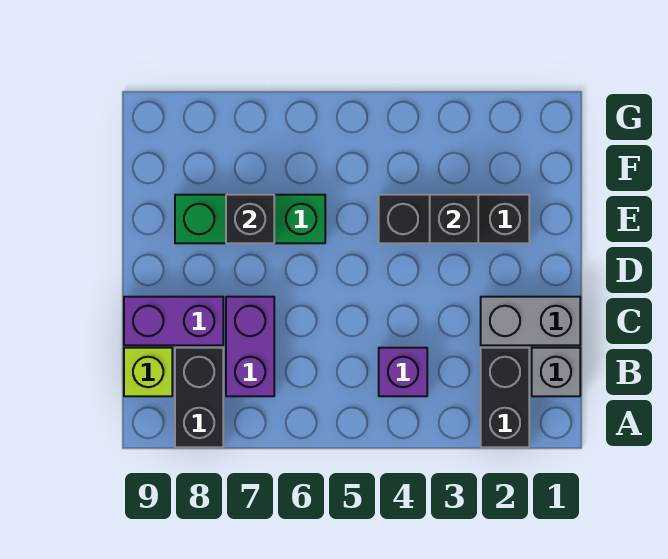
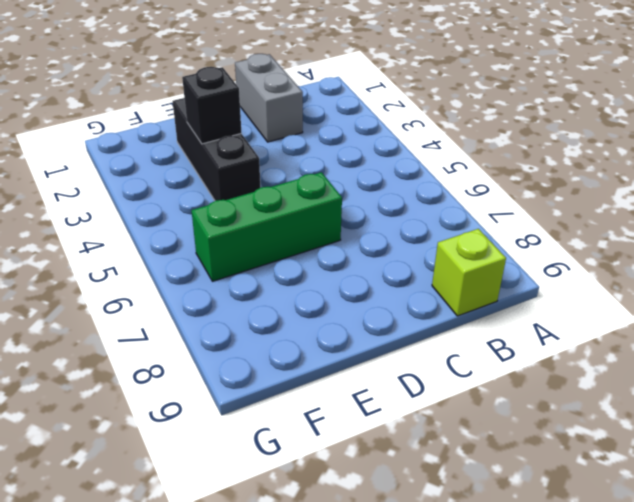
green brick D6:F6 level 1 -> green brick E6:E8 level 1
none -> black brick A2:B2 level 1
none -> black brick A8:B8 level 1
none -> grey brick B1 level 1

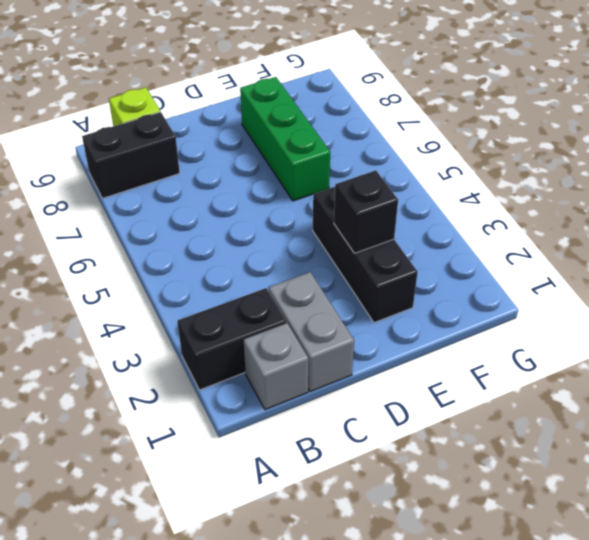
none -> purple brick B4 level 1
none -> purple brick B7:C7 level 1
none -> purple brick C8:C9 level 1

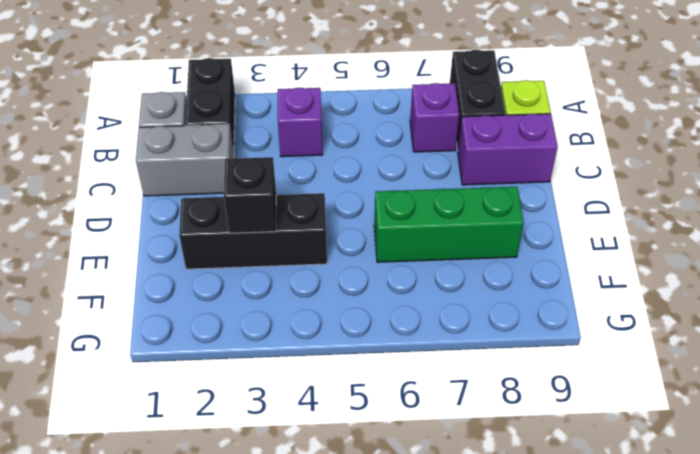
purple brick B7 level 1 -> purple brick B7:C7 level 1
none -> black brick E7 level 2

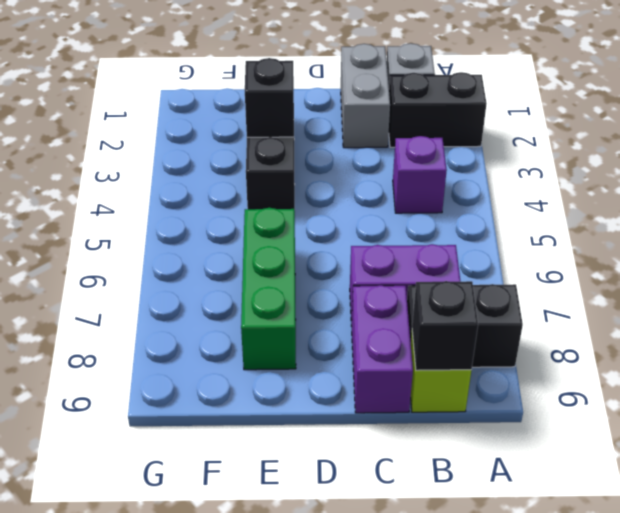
black brick B9 level 2 -> black brick E7 level 2

